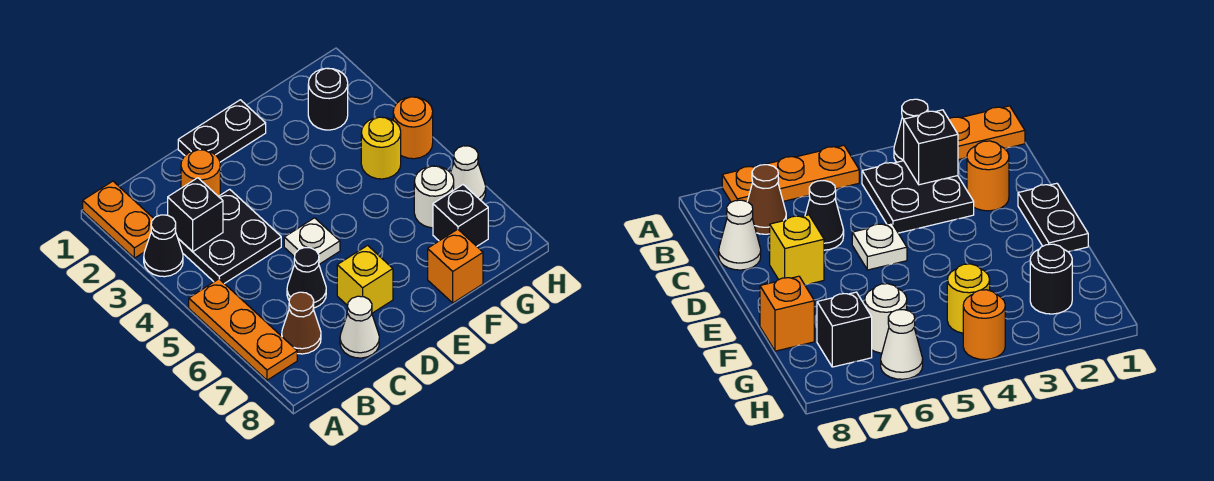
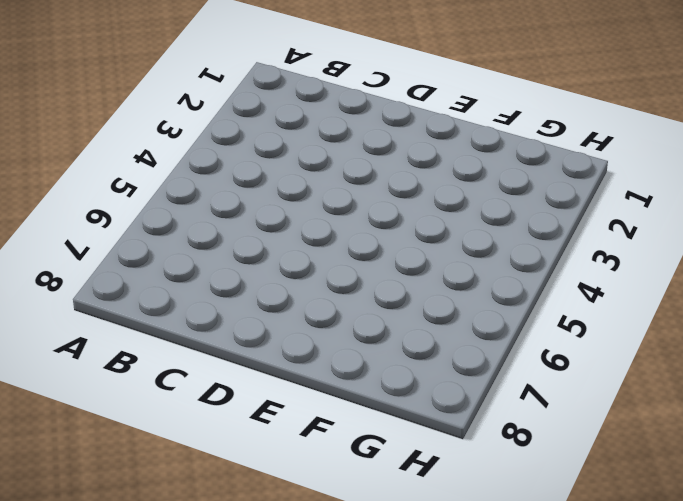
none -> orange plate A1:A2 level 1
none -> black cone A3 level 1
none -> orange plate A5:A7 level 1

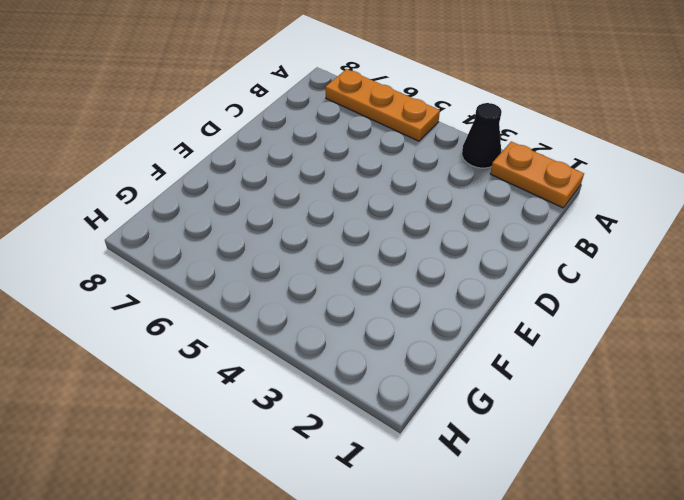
none -> black plate B3:C4 level 1
none -> brown cone B7 level 1
none -> orange round brick C2 level 1

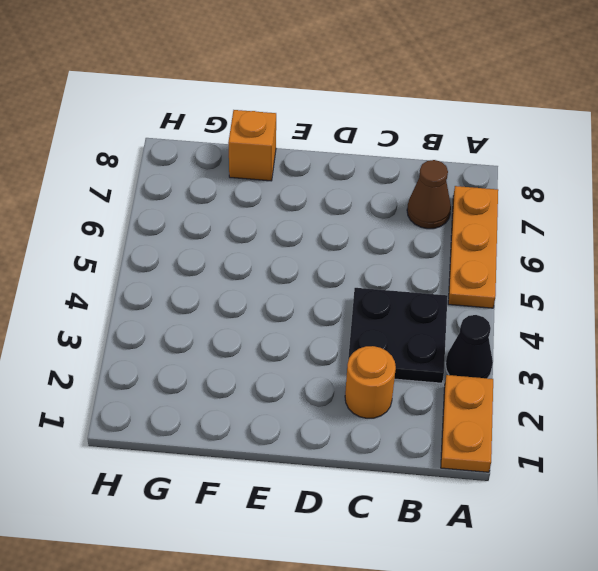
none -> black cone C6 level 1
none -> white cone C8 level 1
none -> black plate D1:E1 level 1

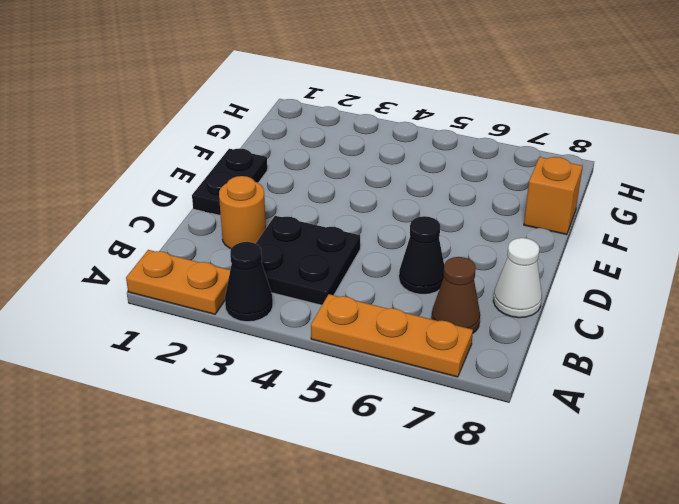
none -> white plate D5 level 1
none -> yellow brick D7 level 1
none -> black round brick G2 level 1

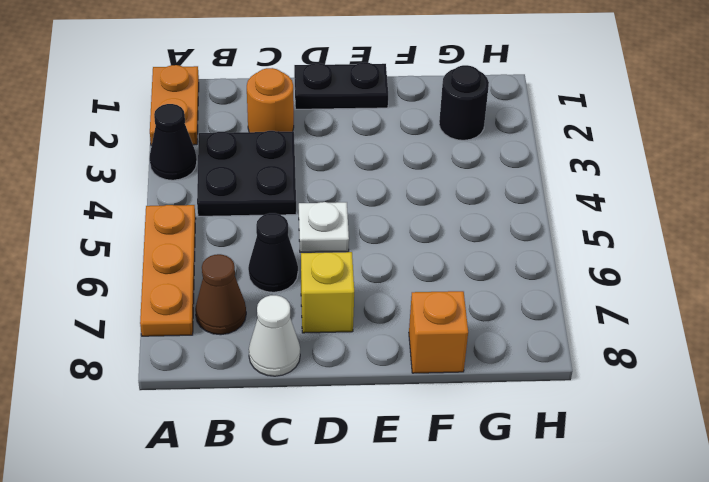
none -> yellow round brick G4 level 1
none -> white round brick G6 level 1
none -> black brick G7 level 1

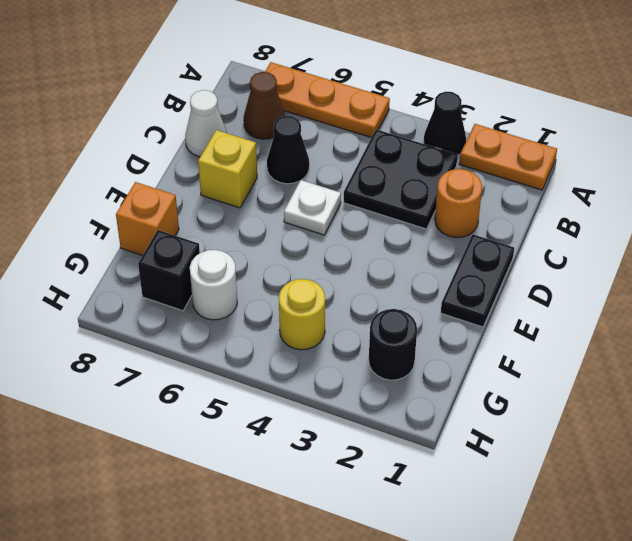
none -> orange round brick H4 level 1
none -> white cone H6 level 1
none -> black brick B3 level 2

